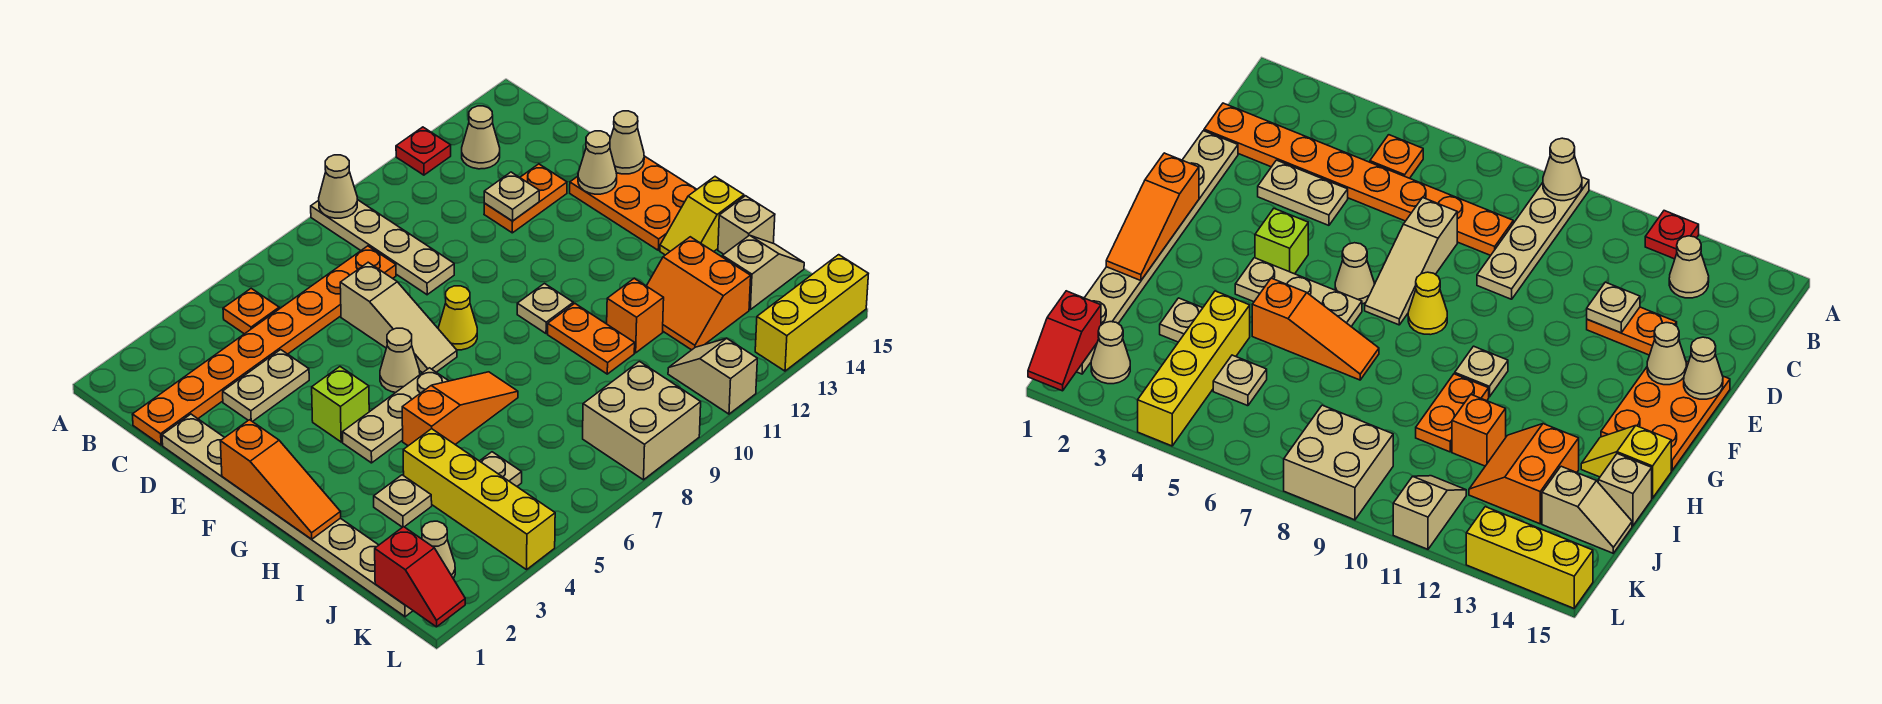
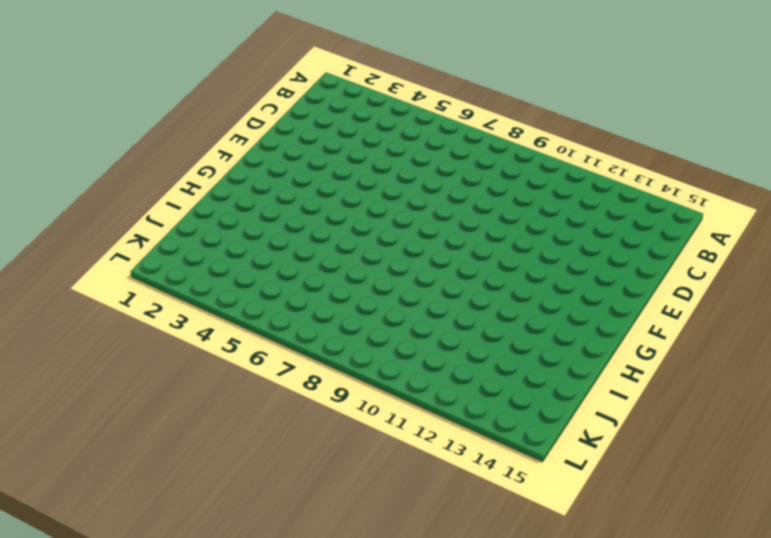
none -> tan plate A9:D9 level 1
none -> red plate A12 level 1
none -> orange plate B5 level 1
none -> tan cone B13 level 1

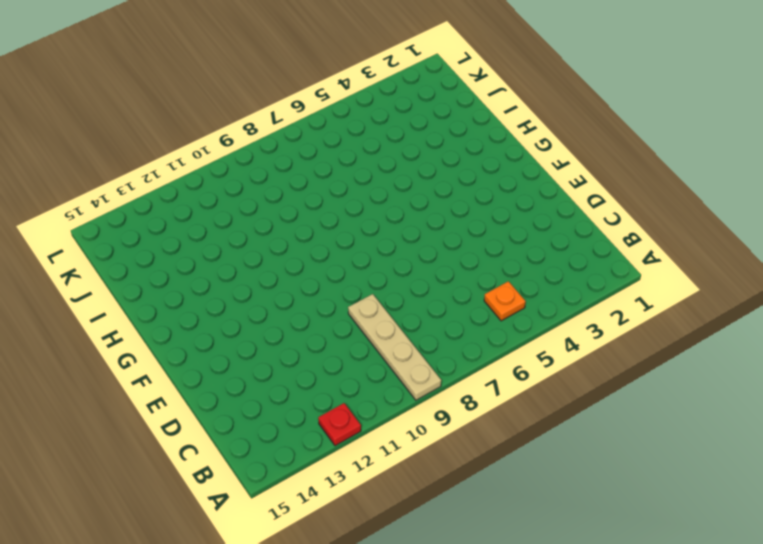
none -> tan cone B13 level 1
none -> orange plate C1:C8 level 1
none -> tan plate D1:K1 level 1
none -> tan plate D3:D4 level 1

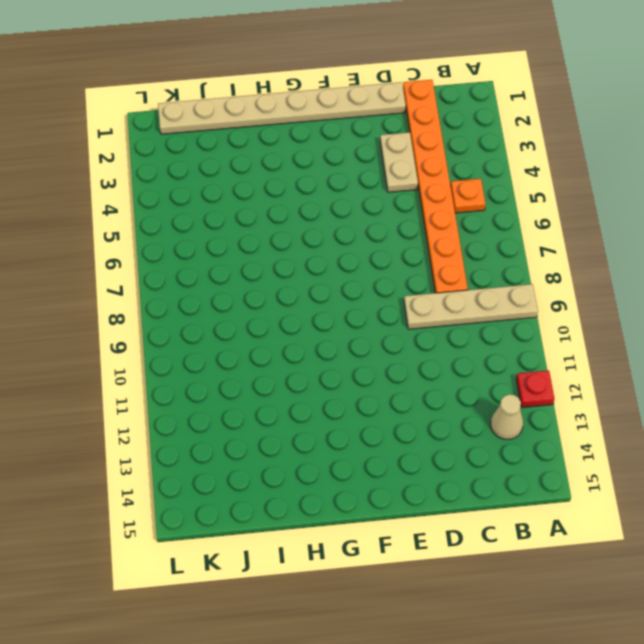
none -> tan slope D7:F7 level 1 top D
none -> orange plate D12:D13 level 1
none -> orange plate E14:G15 level 1
none -> lime brick F4 level 1

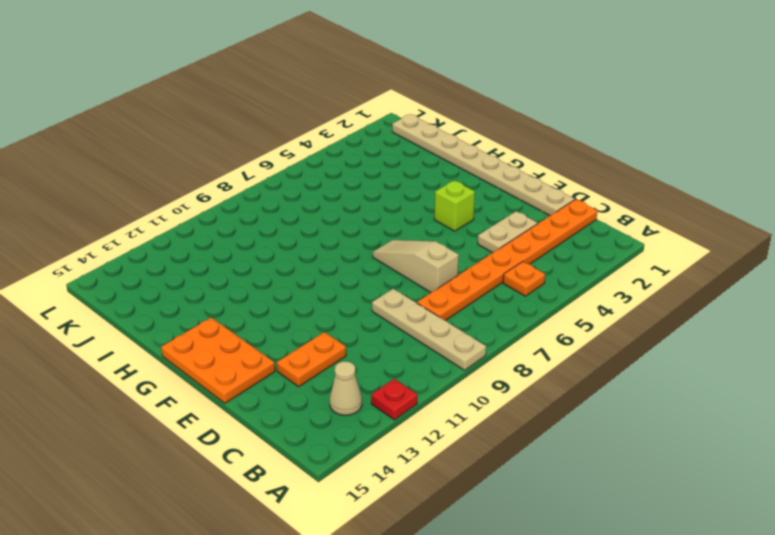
none -> tan cone F6 level 1
none -> yellow cone F8 level 1
none -> tan plate G4:G6 level 1
none -> tan plate G10 level 1

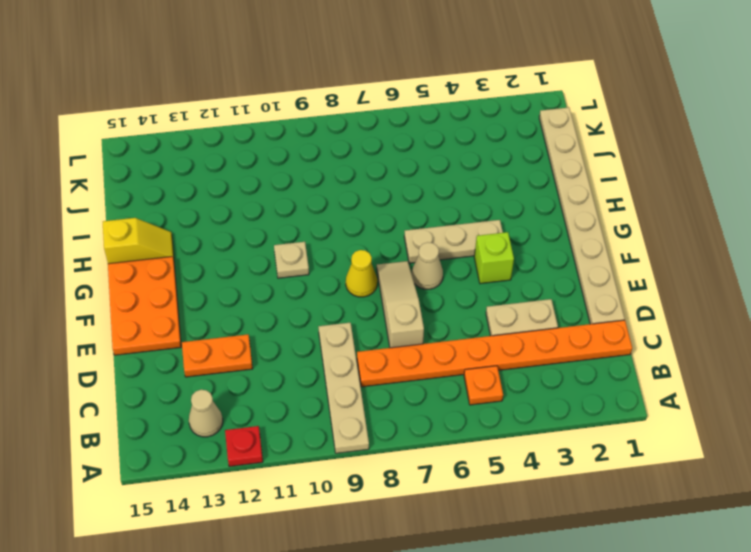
none -> orange slope H5:H7 level 1 top 5
none -> orange plate H10:I10 level 1
none -> tan plate I3 level 1
none -> yellow brick I4:L4 level 1

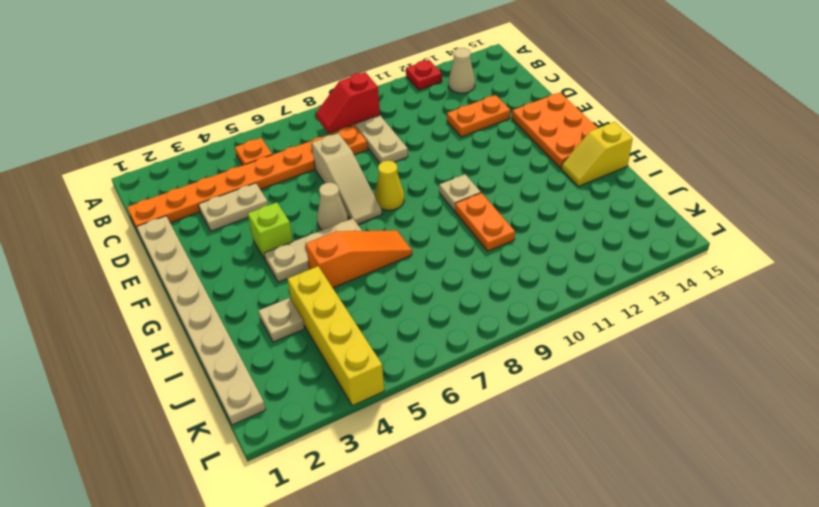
red slope B8:B9 level 2 top 9 -> red slope K1:L1 level 2 top K
none -> orange brick I11 level 1
none -> orange slope I12:J13 level 1 top 13
none -> tan brick I15 level 1
none -> tan plate J5 level 1

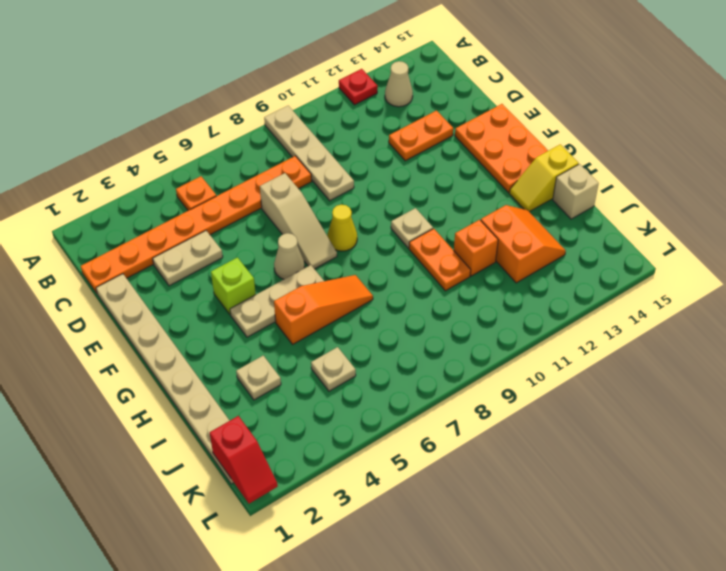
orange slope I12:J13 level 1 top 12 -> orange slope I12:J13 level 1 top 13
none -> yellow brick I4:L4 level 1
none -> tan slope J14:J15 level 1 top 14
none -> tan cone K2 level 1
none -> tan brick K8:L9 level 1

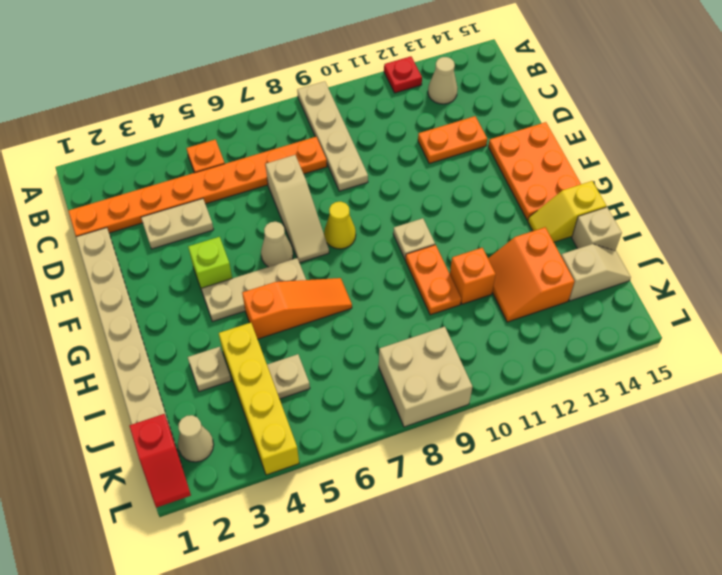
none -> tan slope K11:L11 level 1 top L
none -> yellow brick L13:L15 level 1
none -> tan cone A9 level 2
none -> tan plate D12 level 2

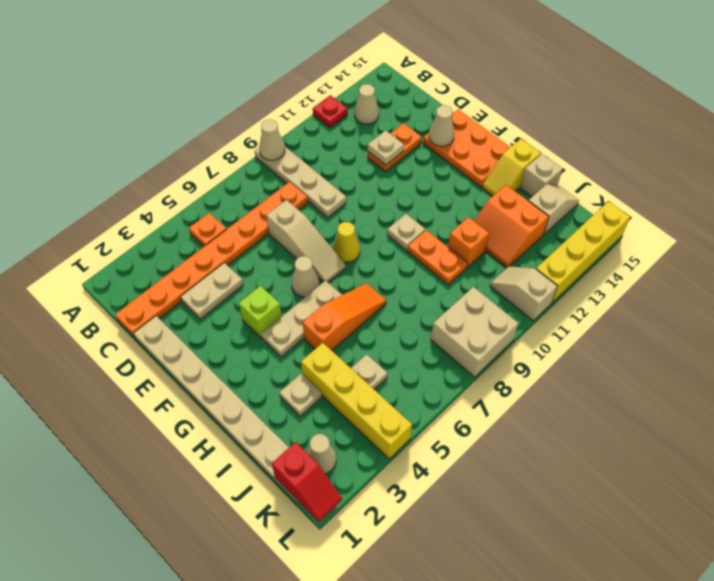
yellow brick L12:L15 level 1 -> yellow brick L13:L15 level 1
none -> tan cone E15 level 2
none -> orange slope F1:H1 level 2 top F

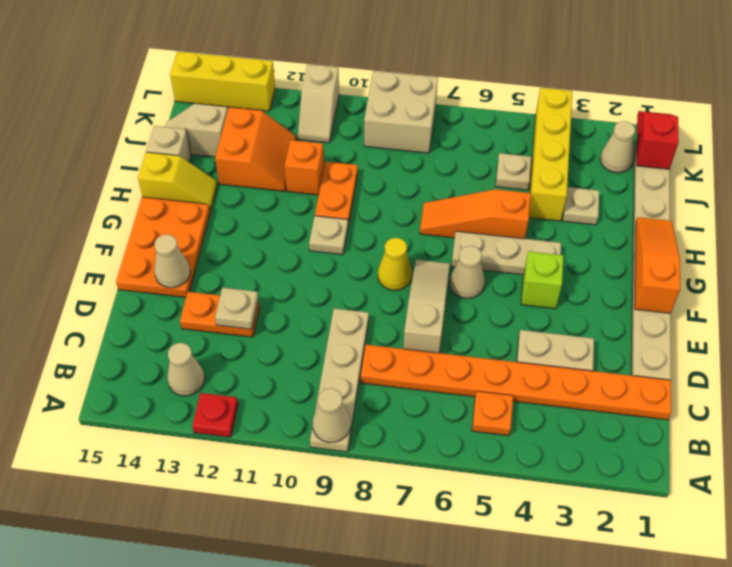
none -> tan cone E15 level 2

